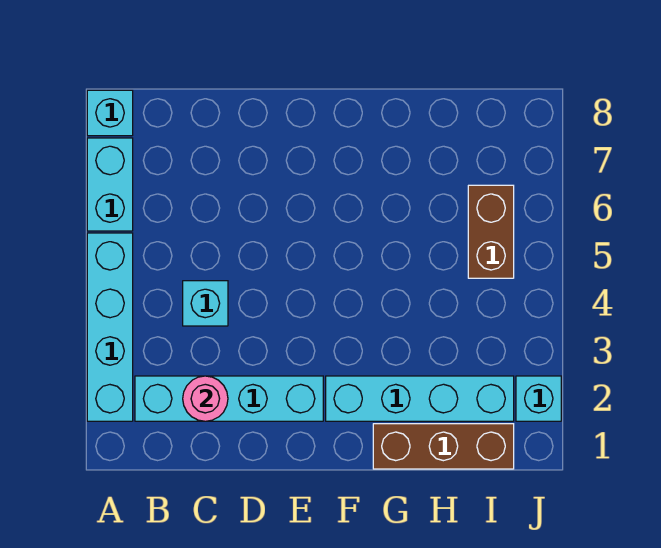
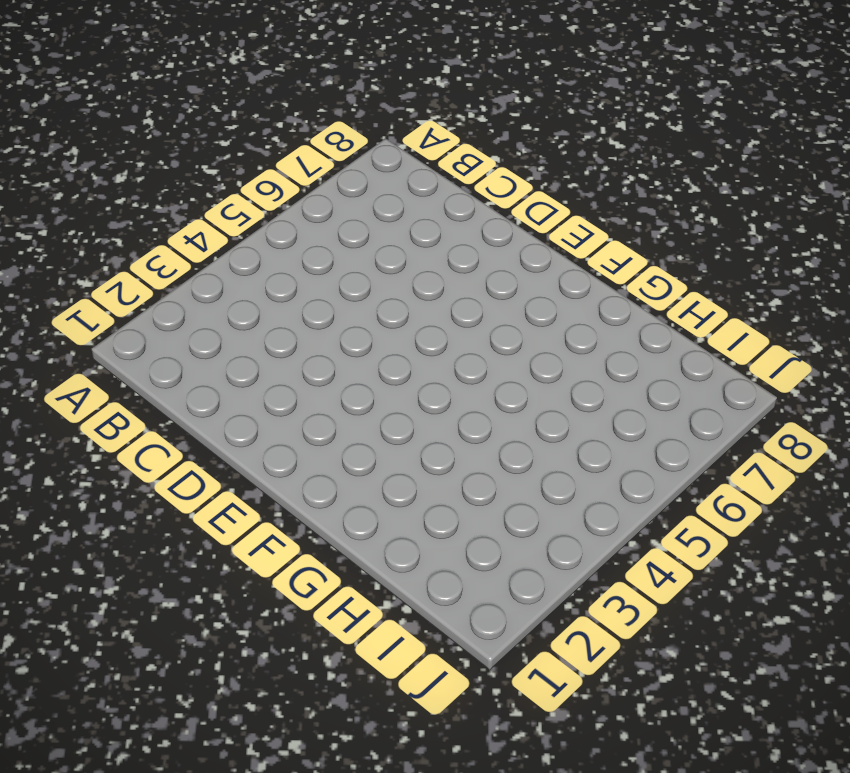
none -> cyan brick A2:A5 level 1
none -> cyan brick A6:A7 level 1

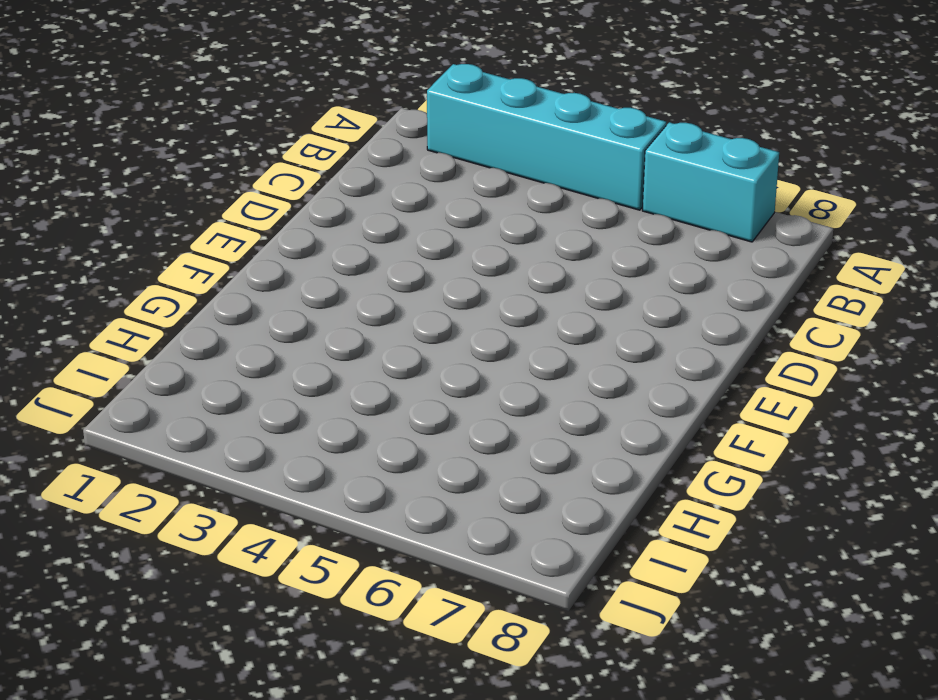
none -> cyan brick A8 level 1
none -> cyan brick B2:E2 level 1

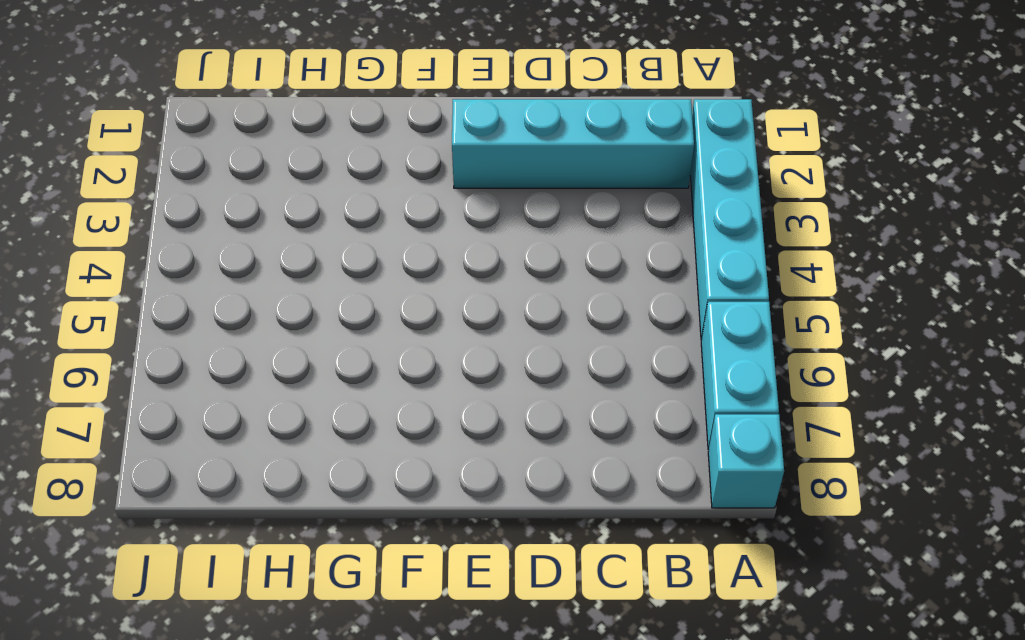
none -> cyan brick C4 level 1
none -> cyan brick F2:I2 level 1

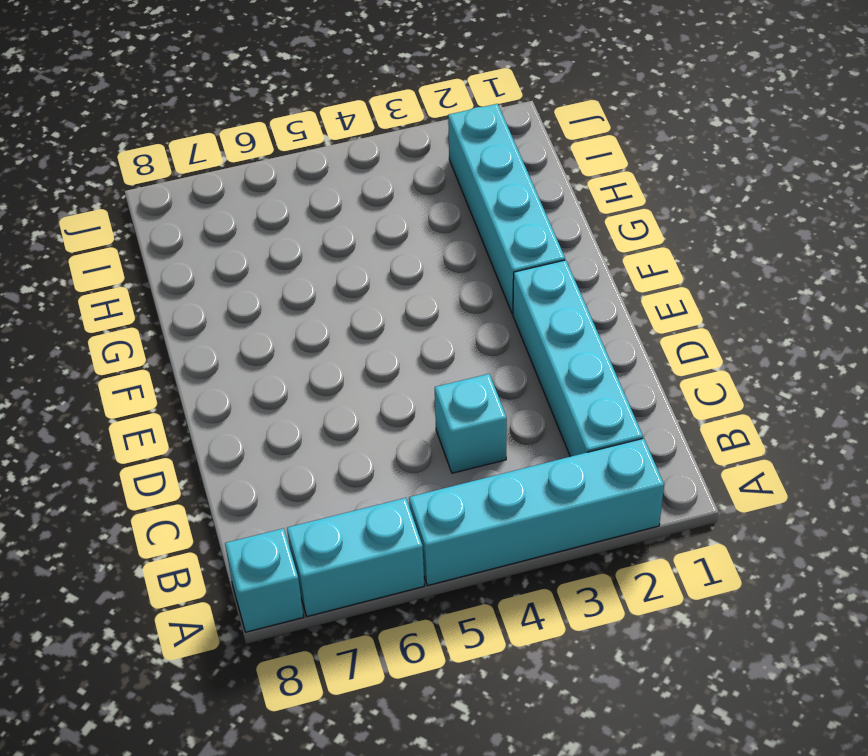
none -> brown brick G1:I1 level 1
none -> brown brick I5:I6 level 1

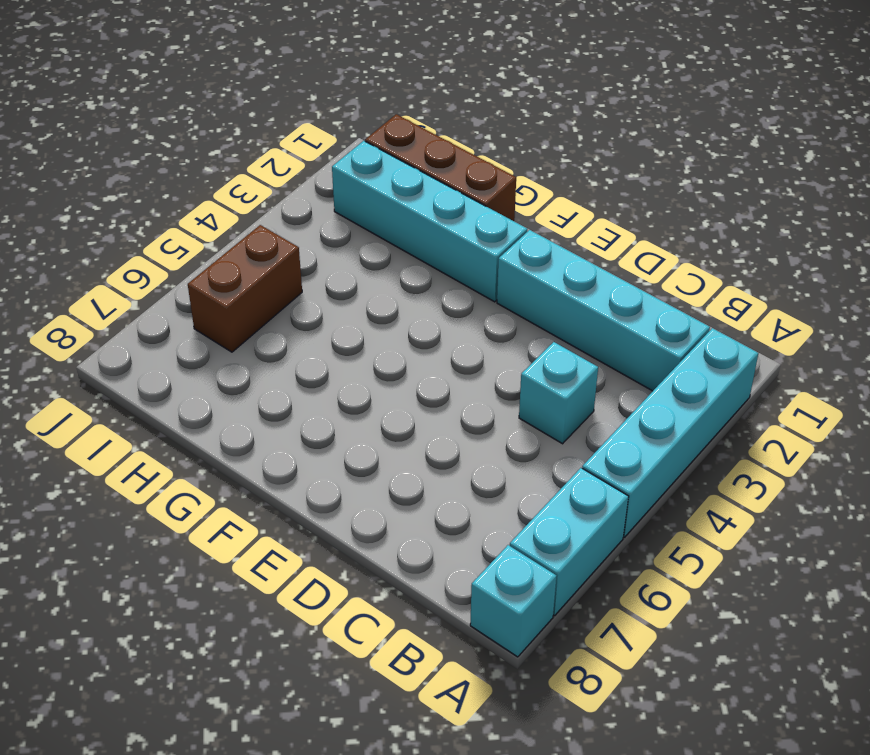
none -> cyan brick J2 level 1
none -> pink round brick C2 level 2

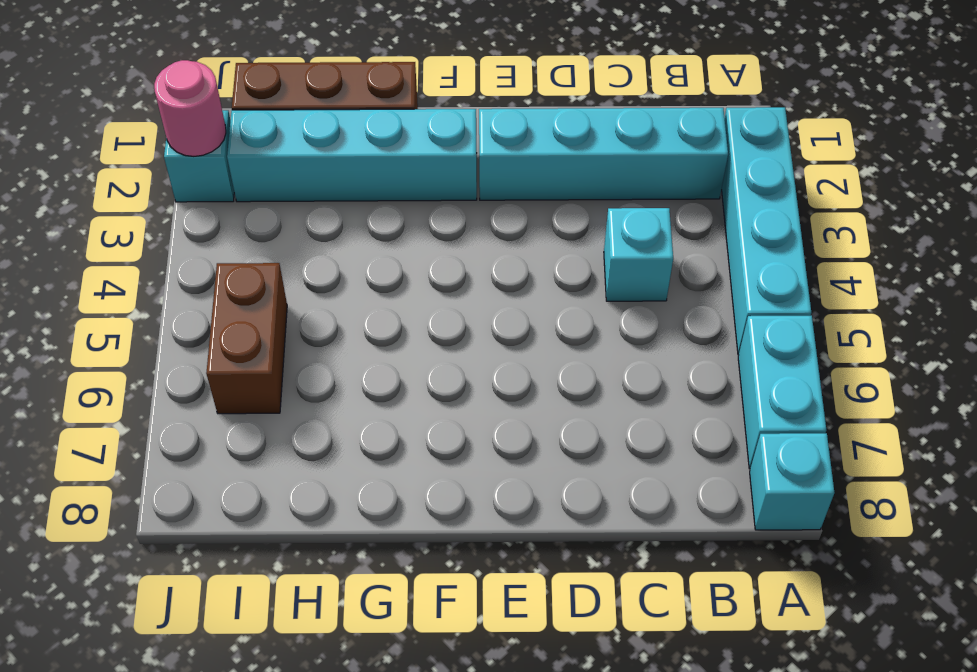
pink round brick J2 level 2 -> pink round brick C2 level 2

